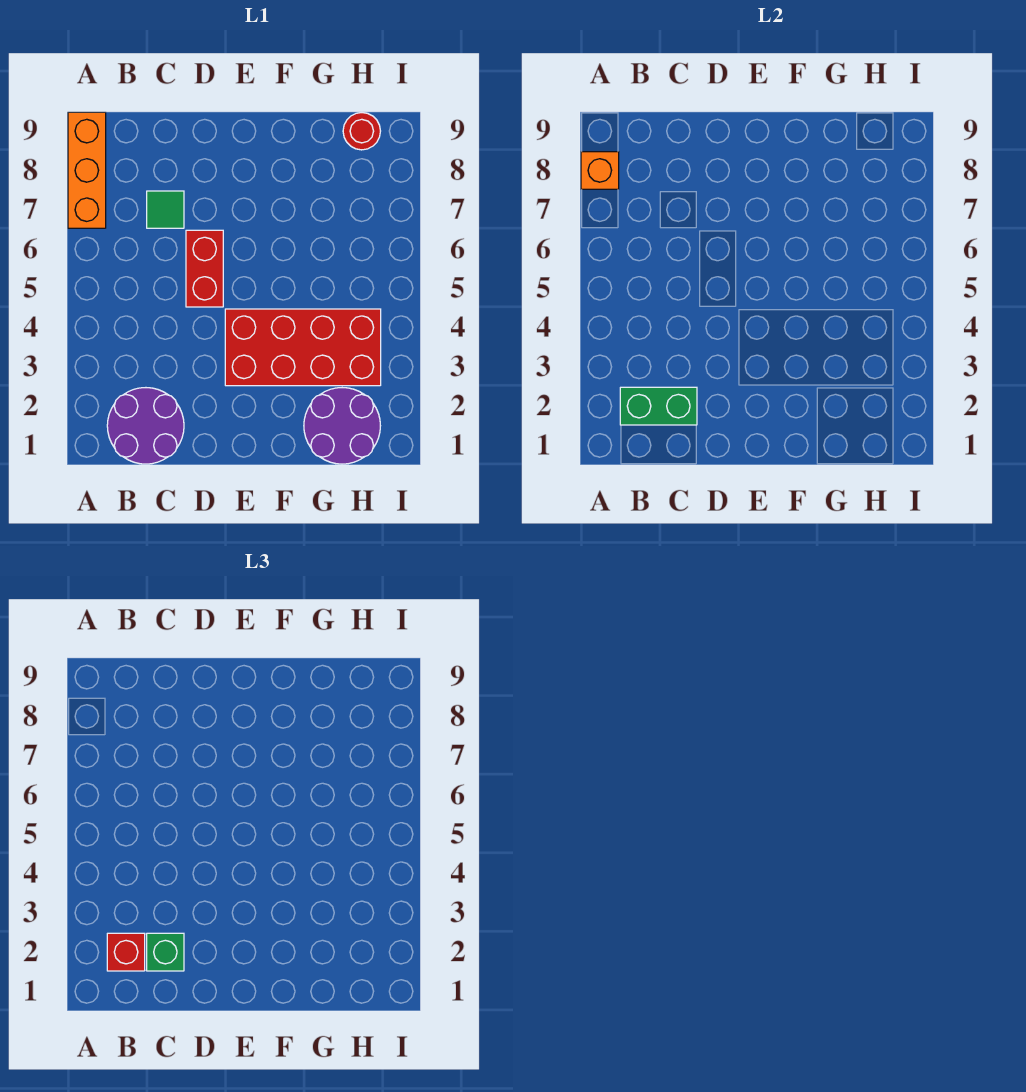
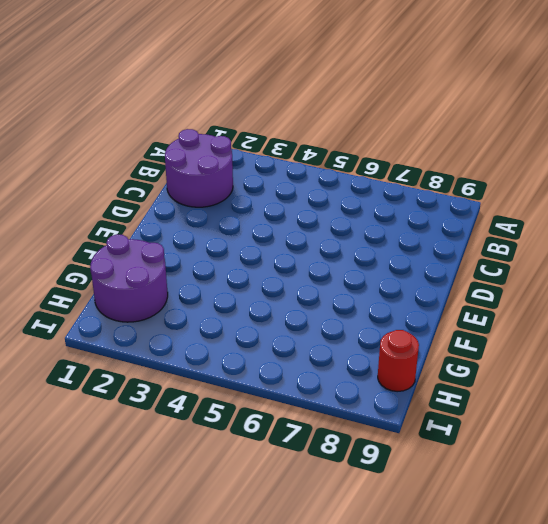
none -> orange brick A7:A9 level 1
none -> green tile C7 level 1

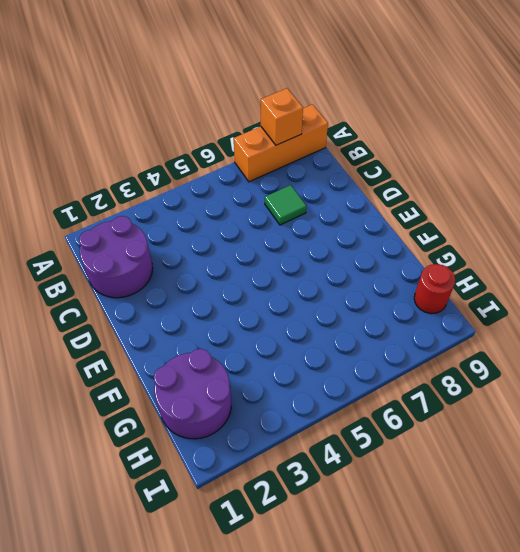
none -> red brick D5:D6 level 1
none -> red brick E3:H4 level 1

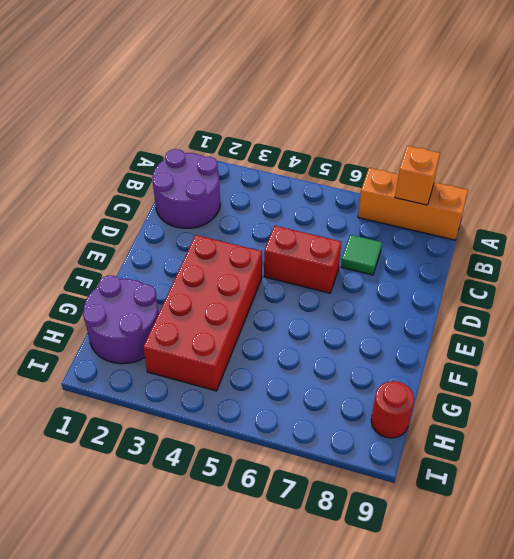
none -> green brick B2:C2 level 2
none -> red brick B2 level 3

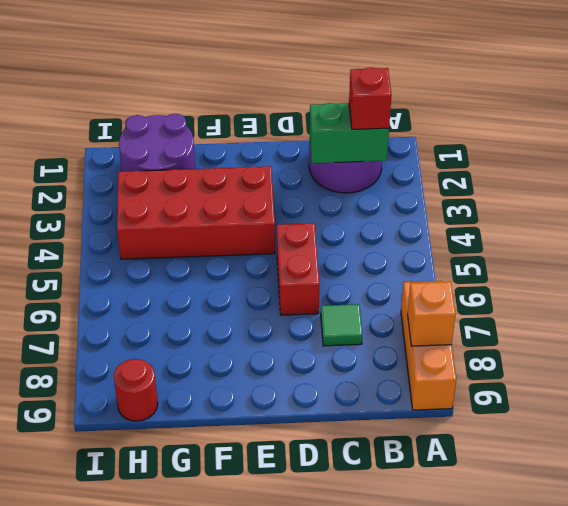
none -> green brick C2 level 3

